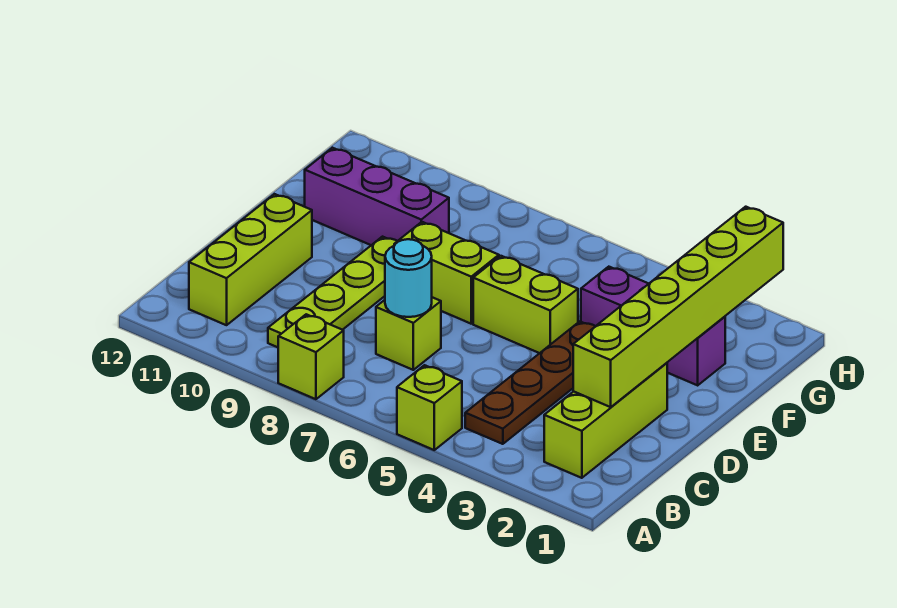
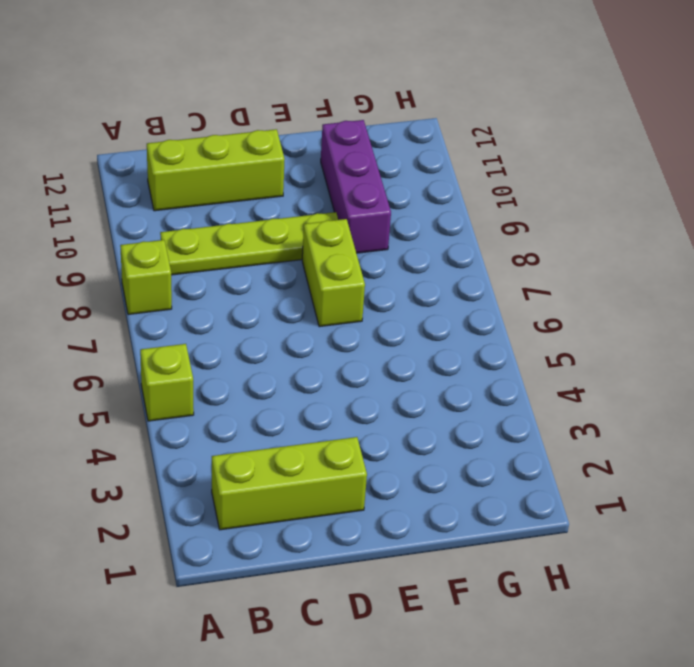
none -> brown plate B4:E4 level 1
none -> lime brick C7 level 1
none -> lime brick E5:E6 level 1

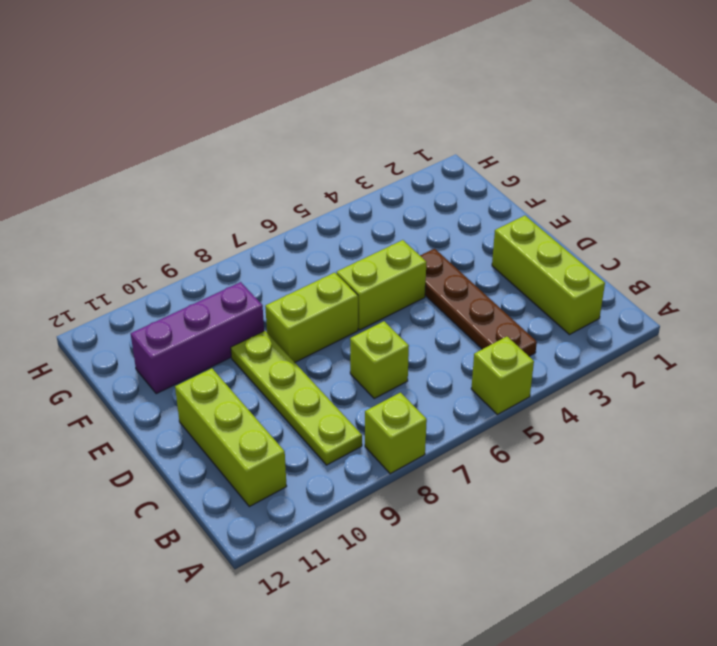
none -> purple brick F2:F4 level 1
none -> lime brick C2:H2 level 2
none -> cyan round brick C7 level 2

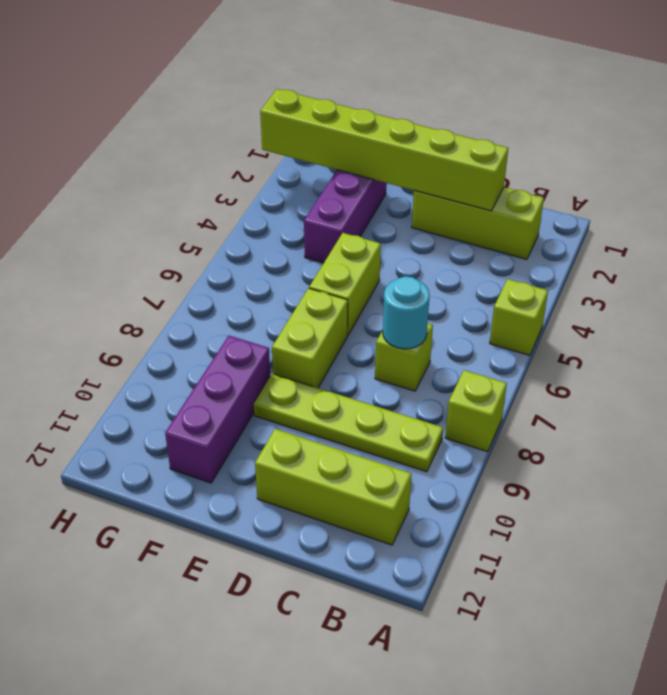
none -> brown plate B4:E4 level 1

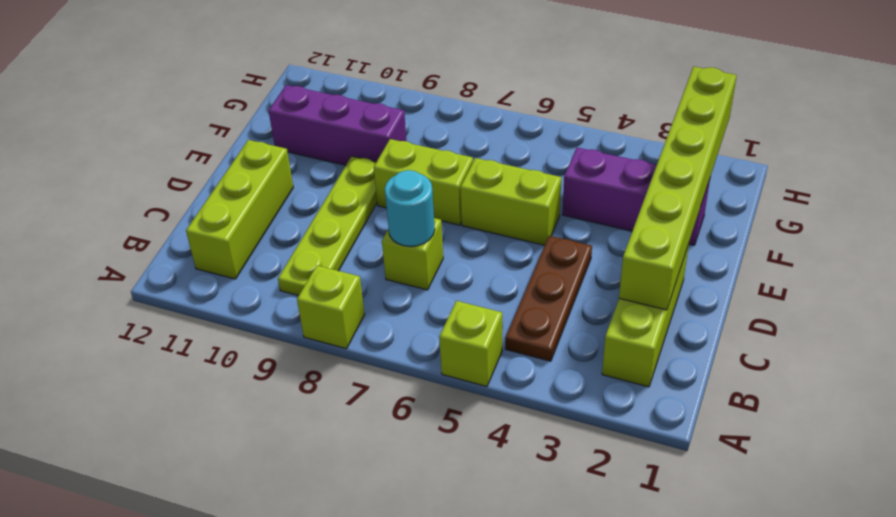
brown plate B4:D4 level 1 -> brown plate B4:E4 level 1

